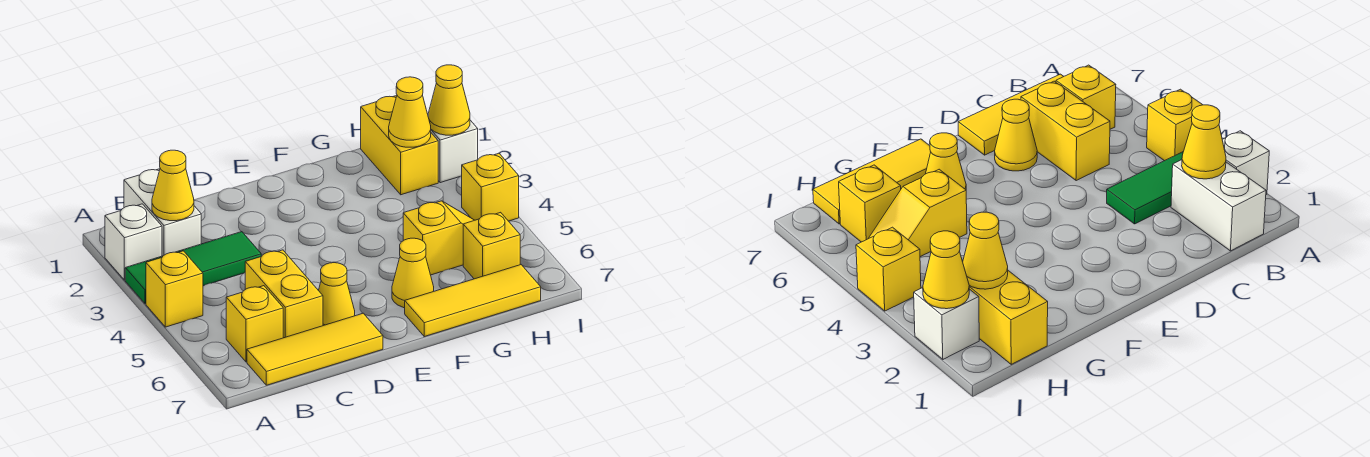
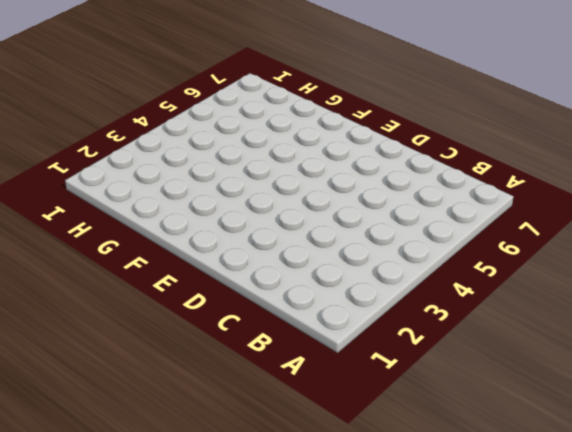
none -> white brick A2 level 1
none -> green tile A3:C3 level 1
none -> yellow brick A4 level 1

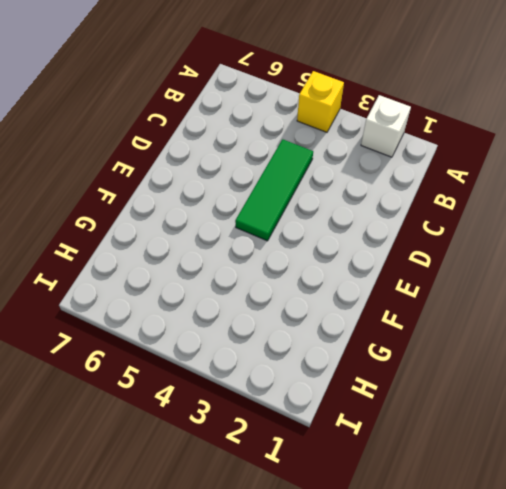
green tile C4:E4 level 1 -> green tile A3:C3 level 1
none -> white brick B1:B2 level 1
none -> yellow brick B6 level 1
none -> yellow tile B7:D7 level 1

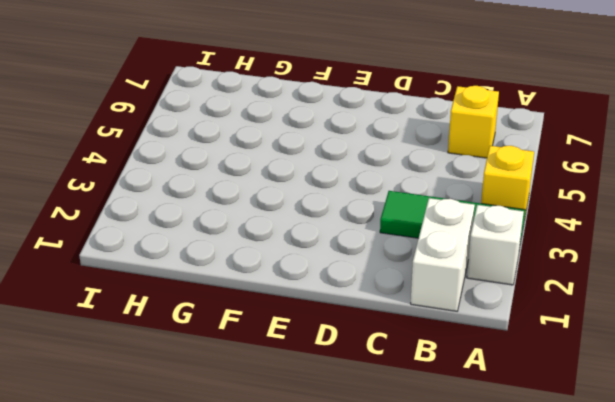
none -> yellow tile B7:D7 level 1
none -> yellow brick C5:C6 level 1
none -> yellow cone D6 level 1

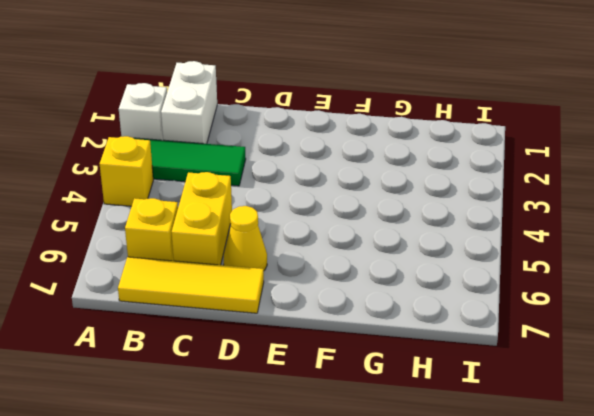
none -> yellow cone F6 level 1
none -> yellow tile F7:H7 level 1
none -> yellow slope G5:H5 level 1 top G

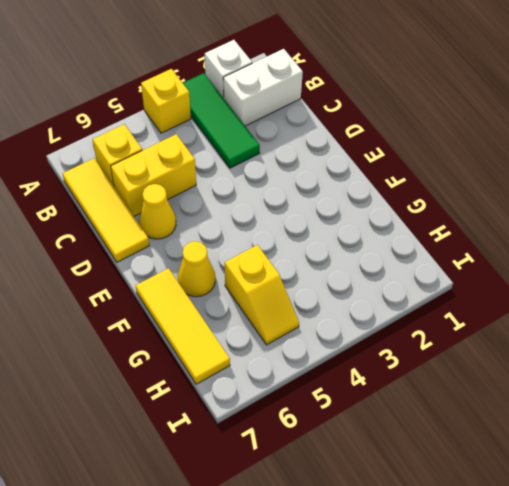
none -> yellow brick H1:H2 level 1
none -> yellow brick H6 level 1
none -> white brick I2 level 1

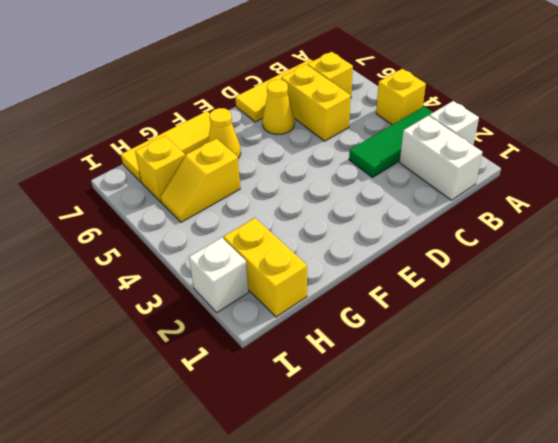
none -> yellow brick I4 level 1
none -> yellow cone B2 level 2
none -> yellow cone H2 level 2

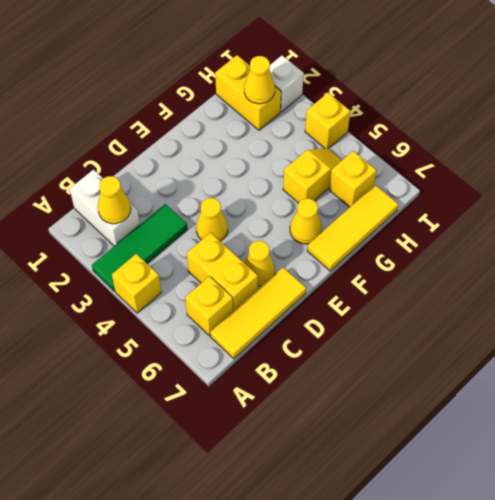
yellow cone D4 level 1 -> yellow cone I2 level 2
none -> white brick A2 level 1

